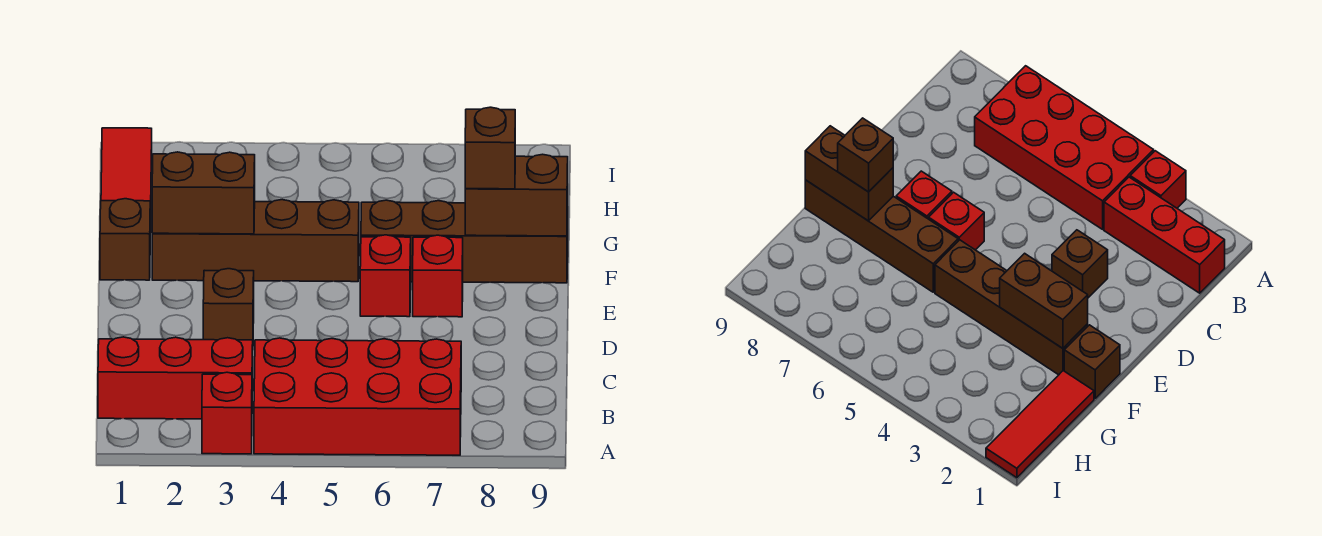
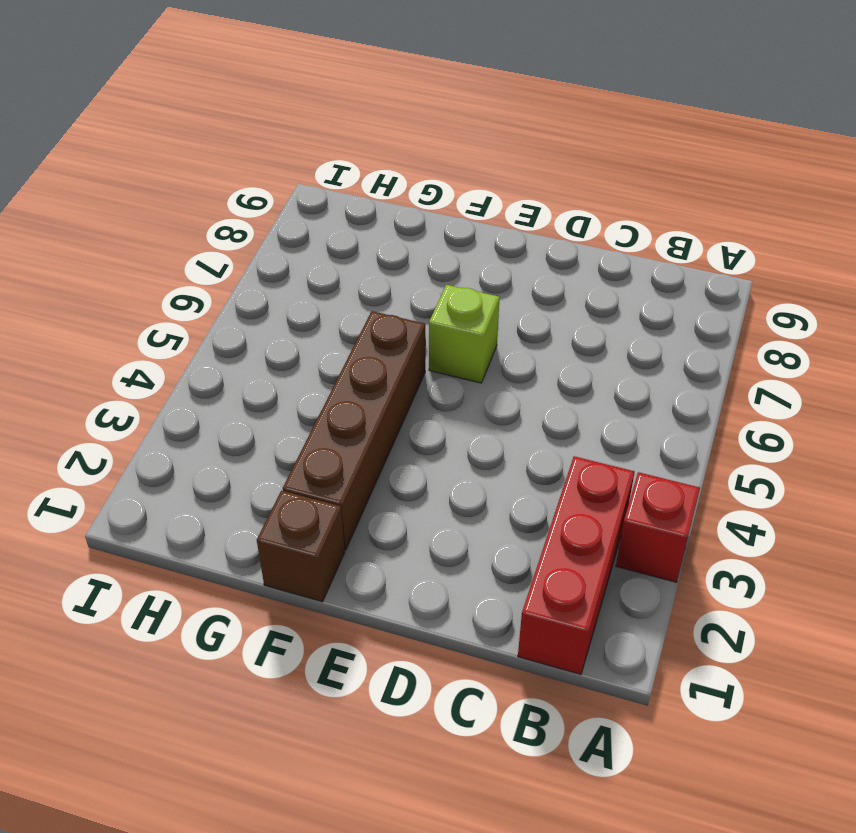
lime brick E6 level 1 -> red brick E6 level 1
none -> red brick A4:B7 level 1
none -> brown brick D3 level 1
none -> red brick E7 level 1

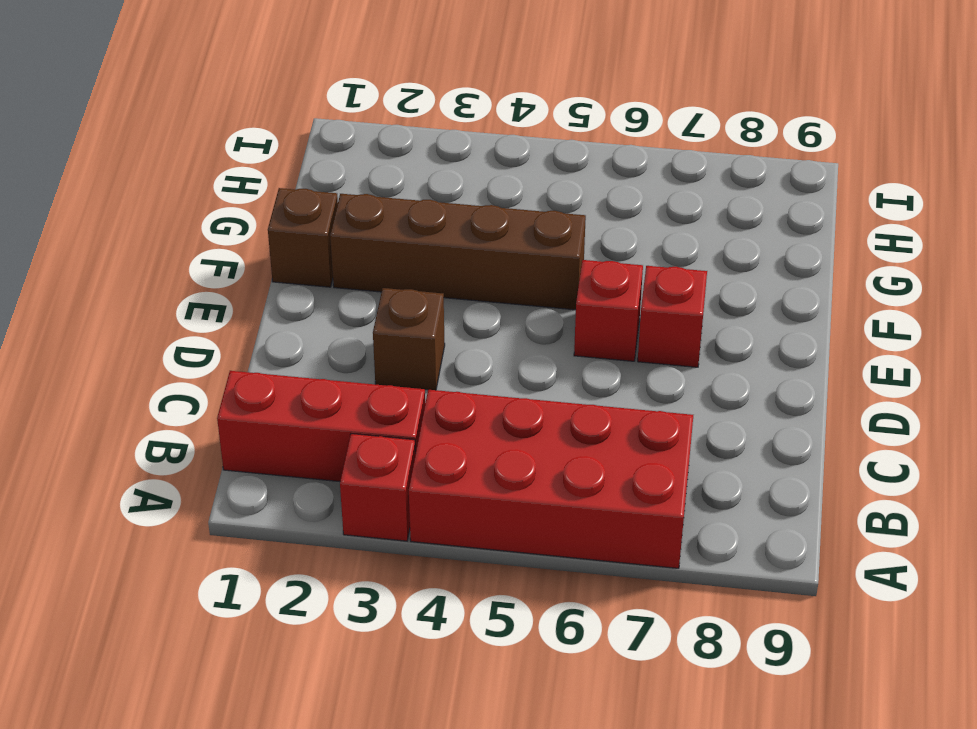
none -> brown brick F6:F9 level 1
none -> red tile G1:I1 level 1
none -> brown brick F2:F3 level 2

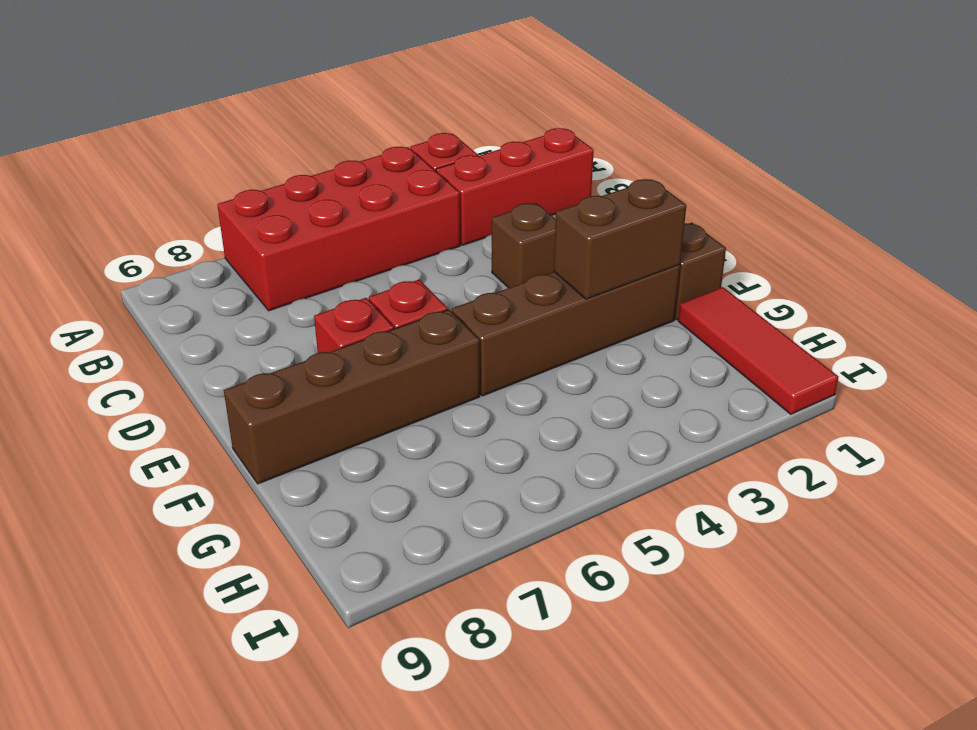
none -> brown brick F8:F9 level 2
none -> brown brick F8 level 3

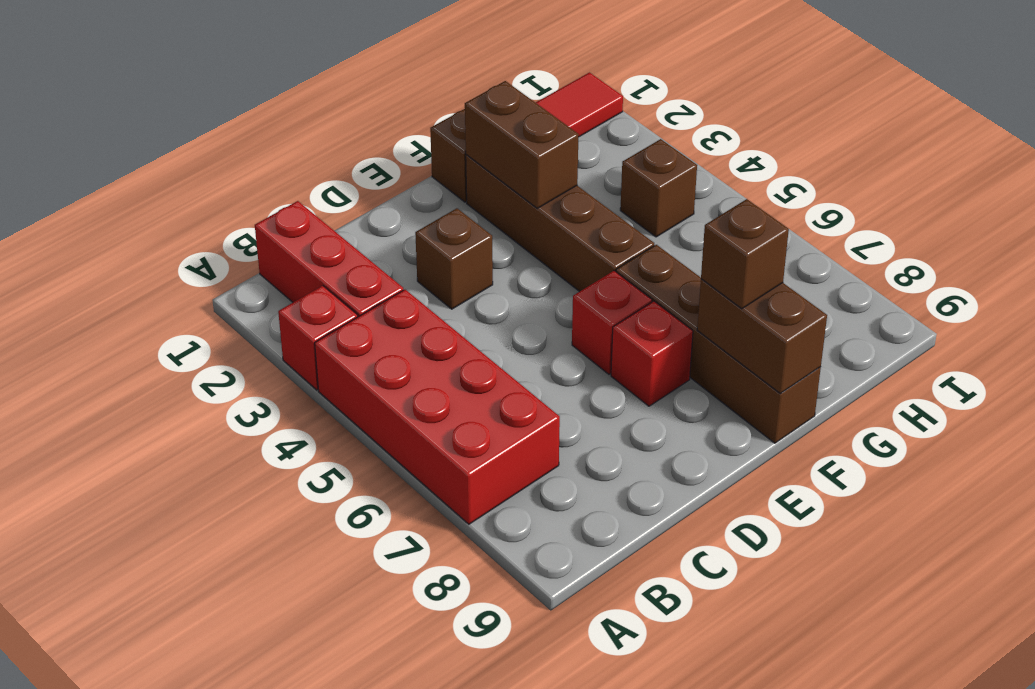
brown brick H4 level 1 -> none

